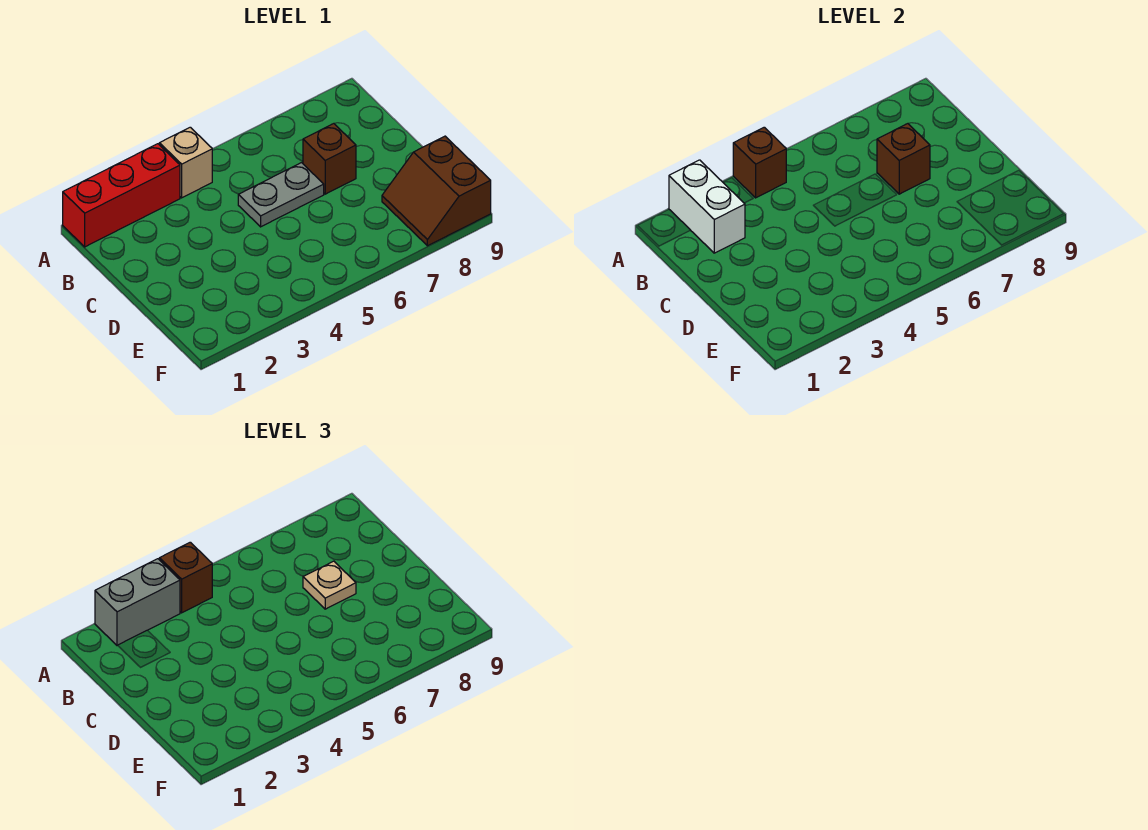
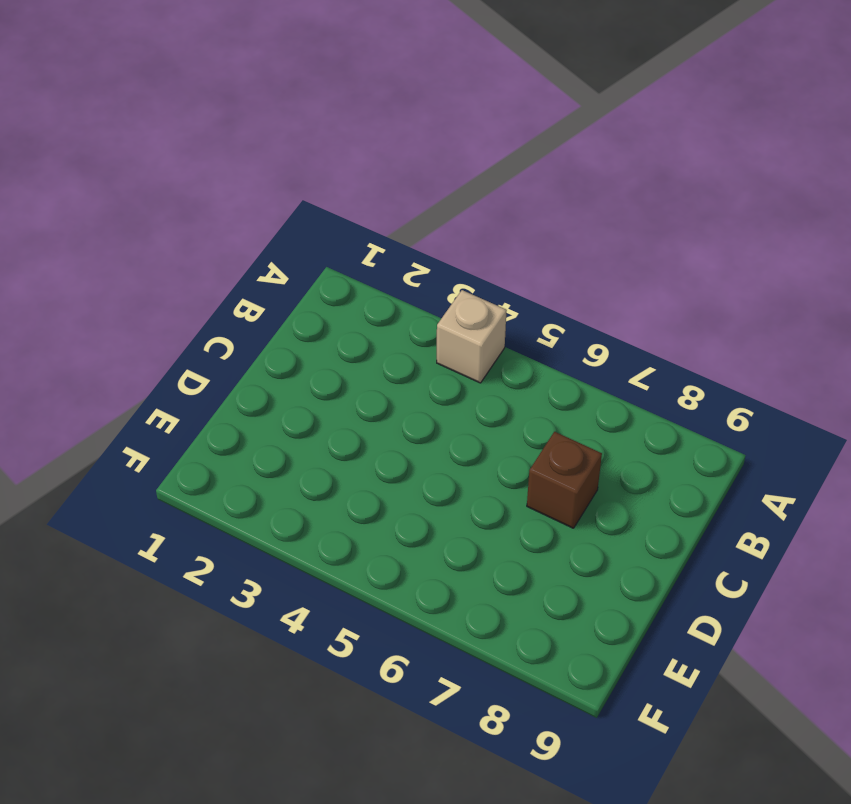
none -> red brick A1:A3 level 1
none -> grey plate C5:C6 level 1

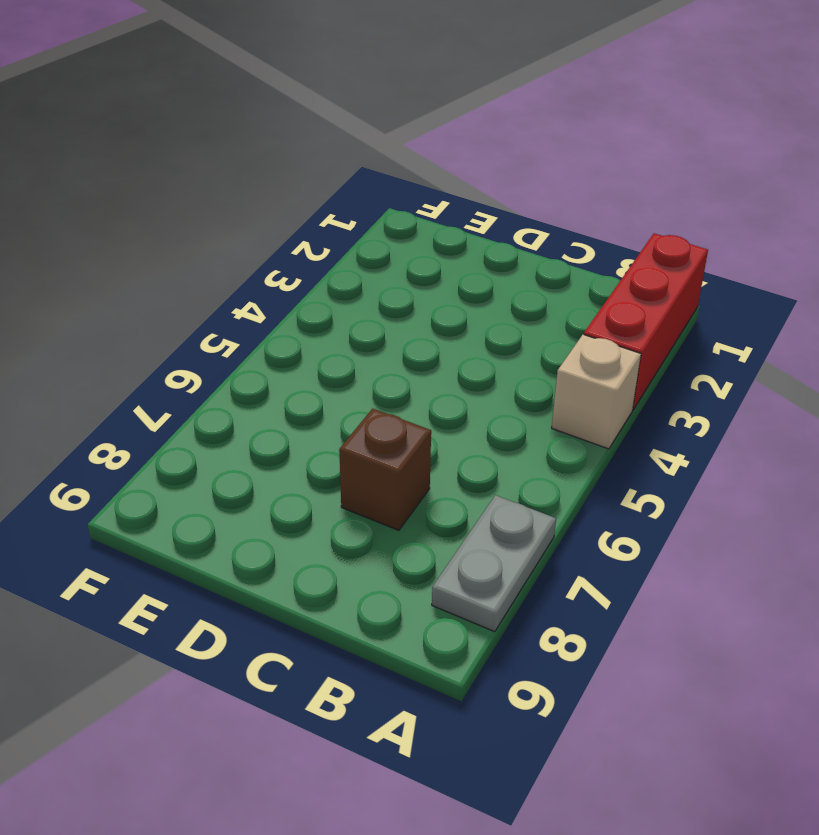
grey plate A7:A8 level 1 -> grey plate C5:C6 level 1
none -> brown slope E8:F9 level 1 top 9
none -> white brick A2:B2 level 2

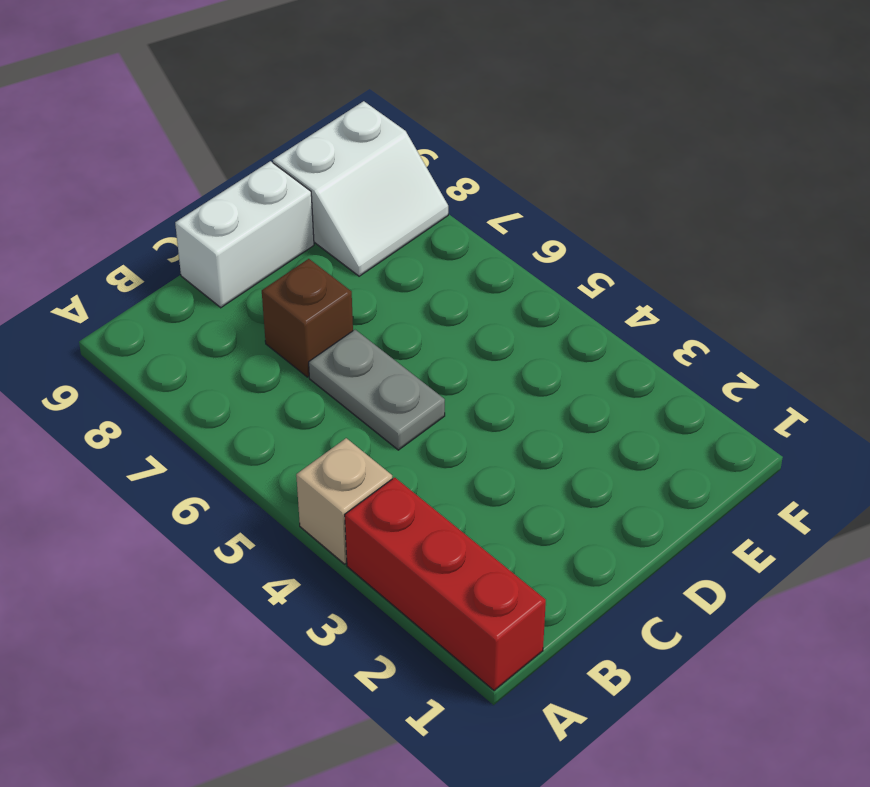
white brick C9:D9 level 1 -> white brick A2:B2 level 2
white slope E8:F9 level 1 top 9 -> brown slope E8:F9 level 1 top 9
none -> brown brick A4 level 2
none -> brown brick C7 level 2

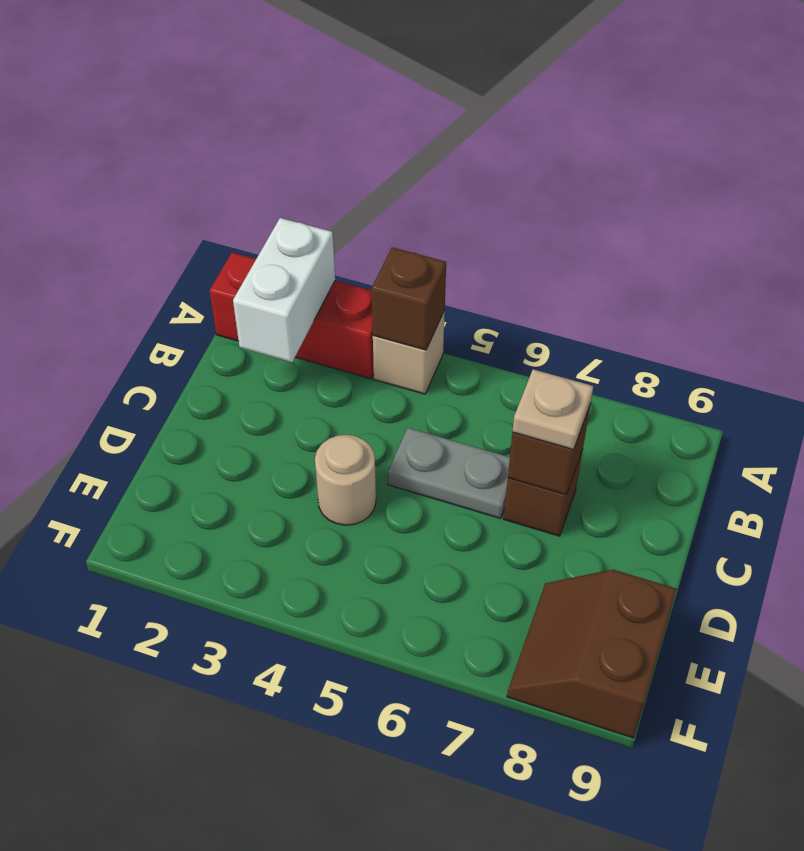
tan round brick D4 level 1 -> none
none -> grey brick A2:A3 level 3
none -> brown brick A4 level 3

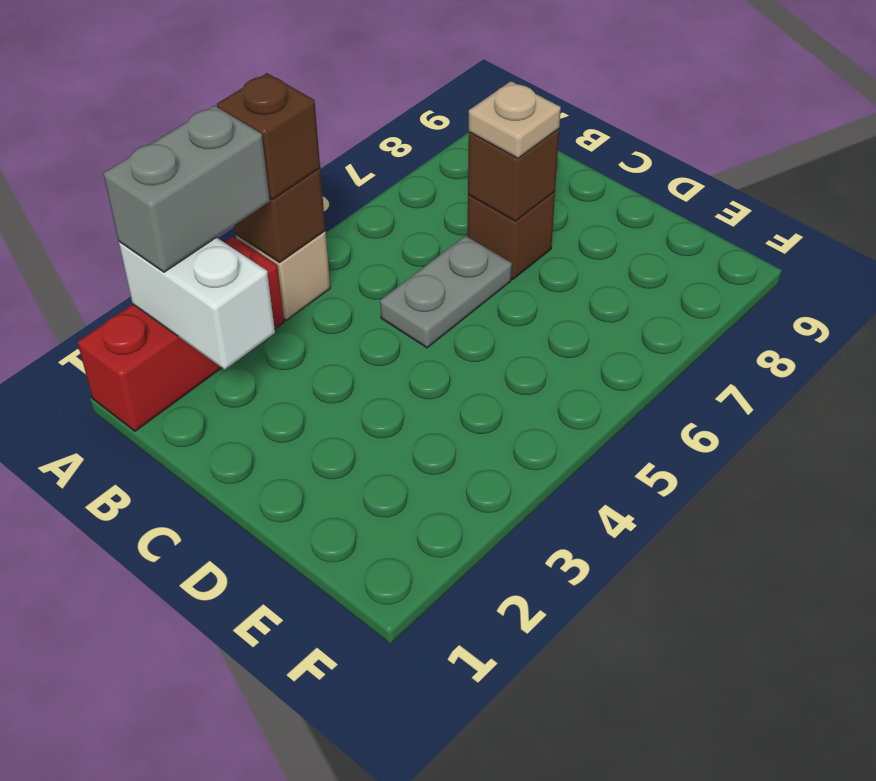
none -> brown slope E8:F9 level 1 top 9

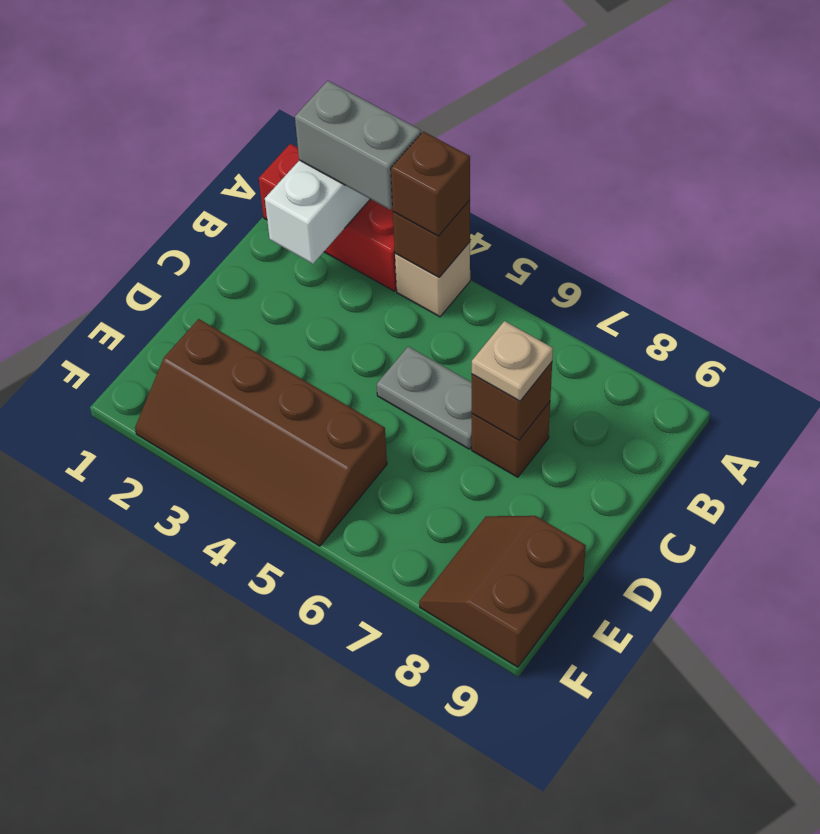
brown slope E2:F5 level 1 top E -> none

